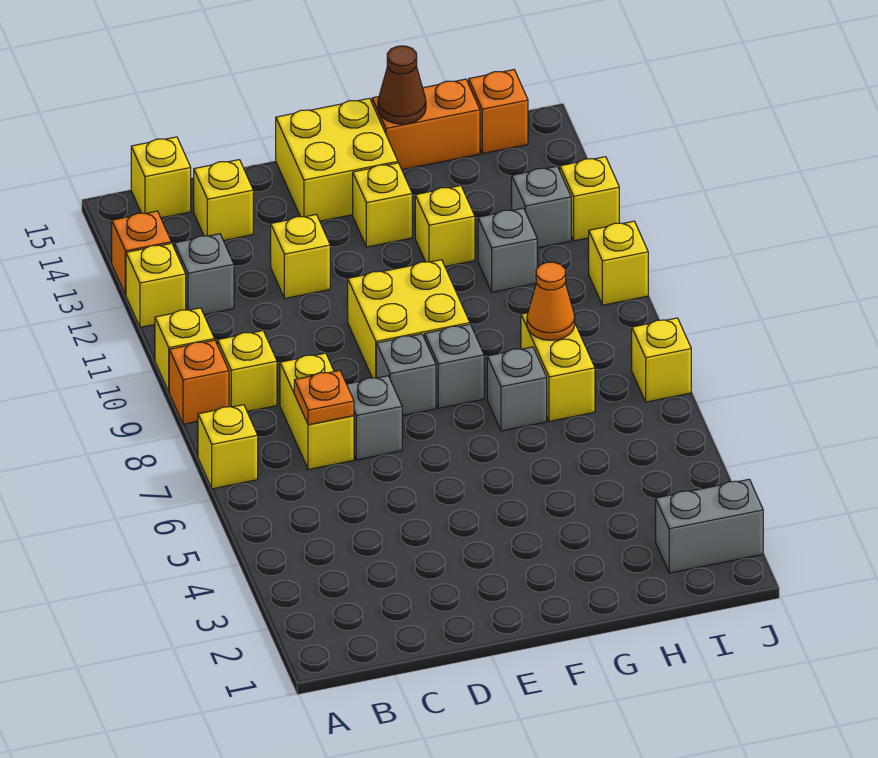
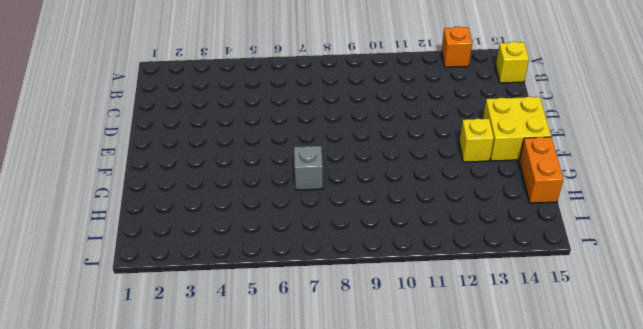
none -> yellow brick A7 level 1
none -> orange brick A9 level 1
none -> yellow brick A10 level 1
none -> yellow brick A12 level 1

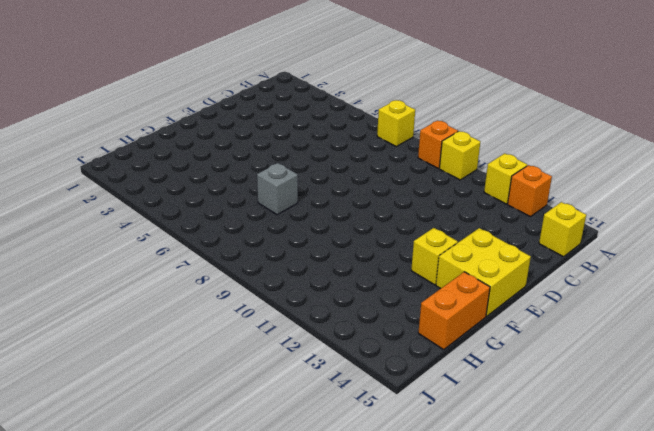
none -> yellow brick B9 level 1
none -> grey brick B12 level 1
none -> yellow brick C7:C8 level 1
none -> yellow brick C14 level 1

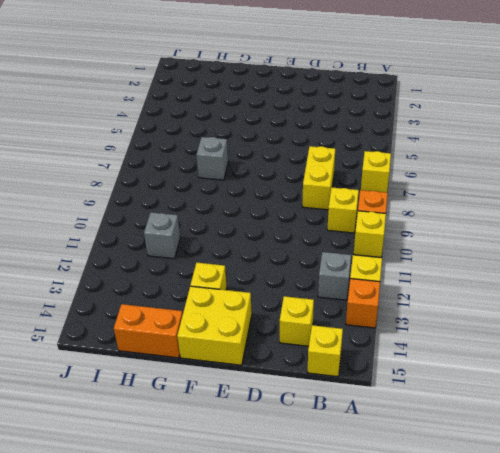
none -> grey brick D7 level 1
none -> yellow brick D12 level 1
none -> grey brick E8 level 1
none -> yellow brick E9:F10 level 1

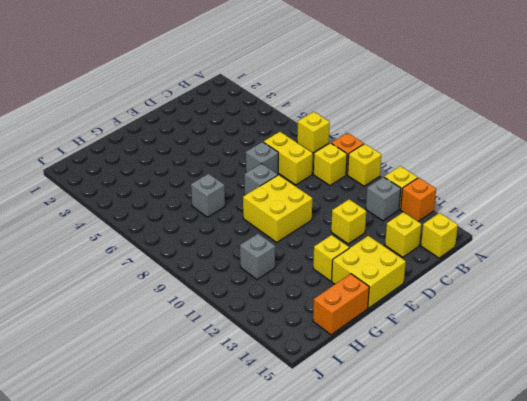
none -> grey brick F8 level 1
none -> yellow brick G12 level 1
none -> yellow brick H7:H8 level 1
none -> grey brick I2:J2 level 1

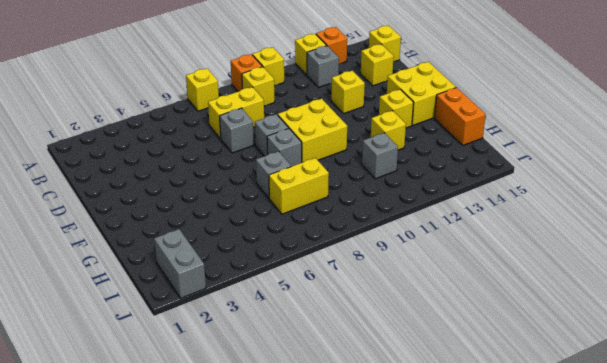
none -> grey brick I12 level 1
none -> orange brick I15 level 1
none -> yellow brick J7 level 1
none -> yellow brick J10 level 1

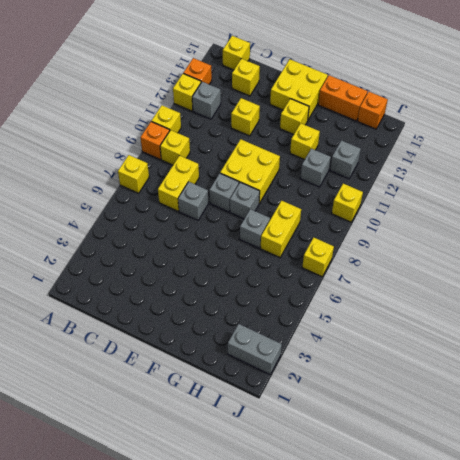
none -> yellow brick J12 level 1
none -> orange plate C7 level 2
none -> brown cone G15 level 2
none -> orange cone H8 level 2

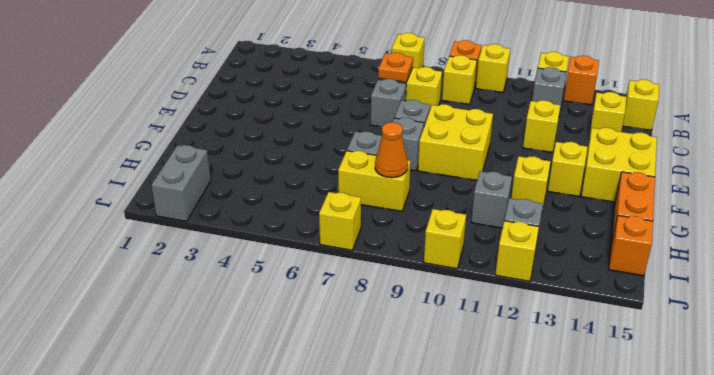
none -> brown cone G15 level 2

